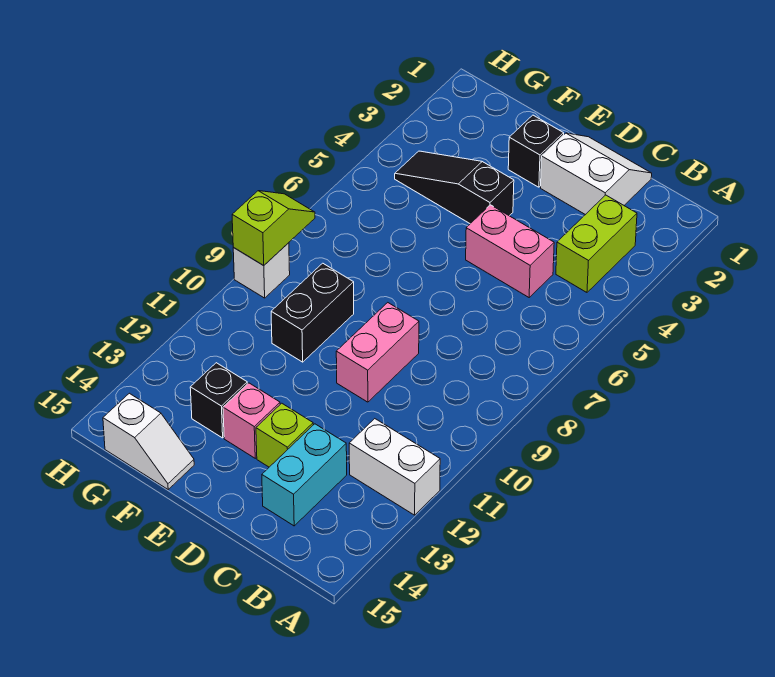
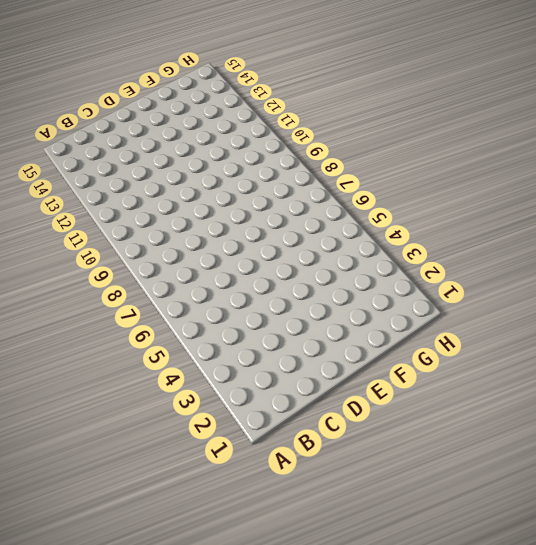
none -> white brick A12:B12 level 1
none -> lime brick B3:B4 level 1
none -> white slope C1:D2 level 1 top 2

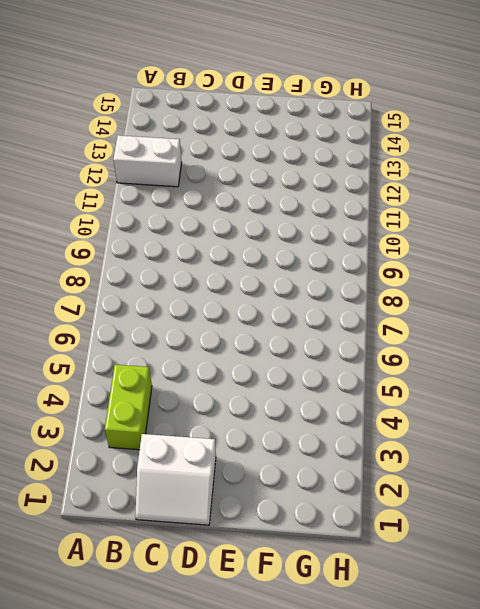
none -> pink brick C5:D5 level 1
none -> cyan brick C13:C14 level 1
none -> pink brick D9:D10 level 1

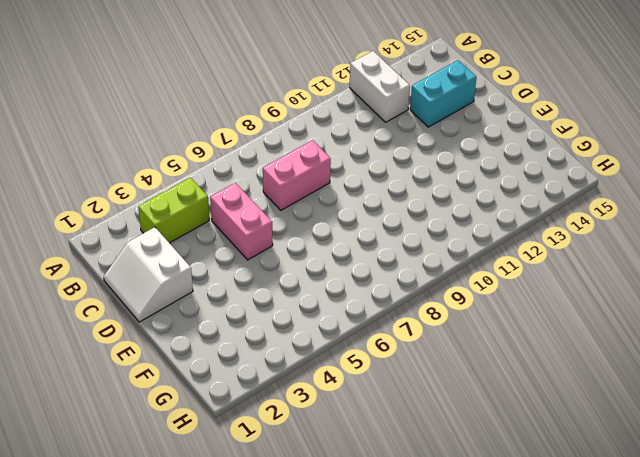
pink brick C7:C8 level 1 -> pink brick D9:D10 level 1
none -> lime brick D13 level 1
none -> black brick E2 level 1
none -> black slope E4:G4 level 1 top E

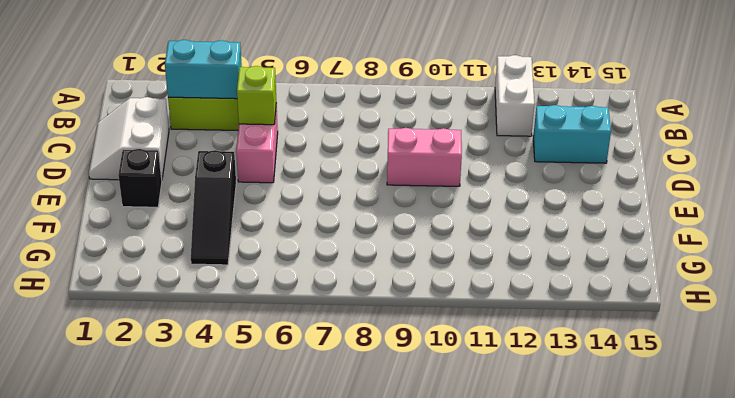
cyan brick B3:B4 level 2 -> none
lime brick C5 level 2 -> lime brick D13 level 1
none -> pink brick E13 level 1
none -> black brick F9:F10 level 1
none -> black brick F13 level 1

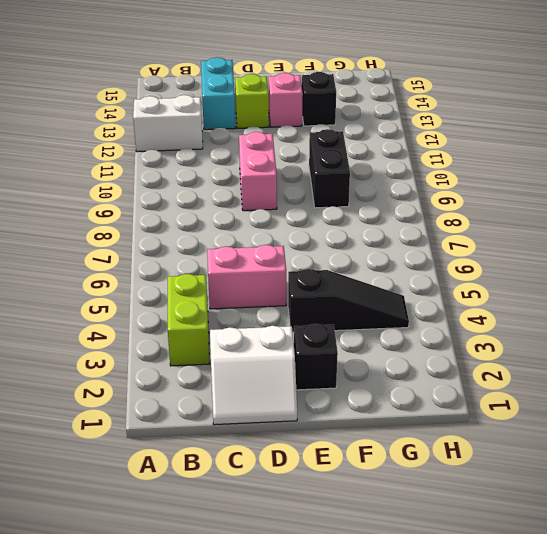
none -> white slope F15:G15 level 1 top G
none -> white brick H9 level 1
none -> lime slope H8:H9 level 2 top 9

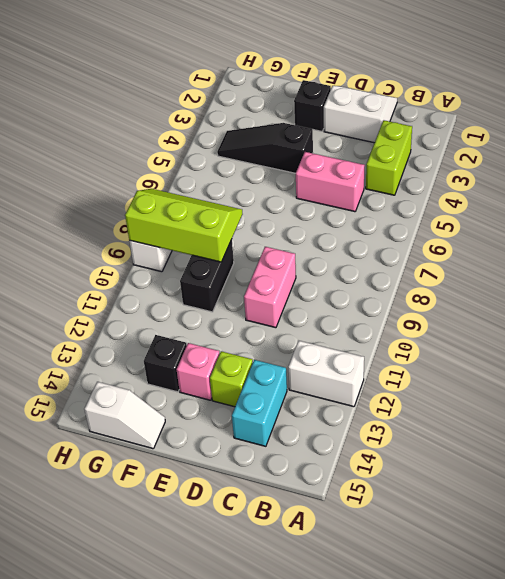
lime slope F8:H9 level 2 top 9 -> lime slope H8:H9 level 2 top 9

